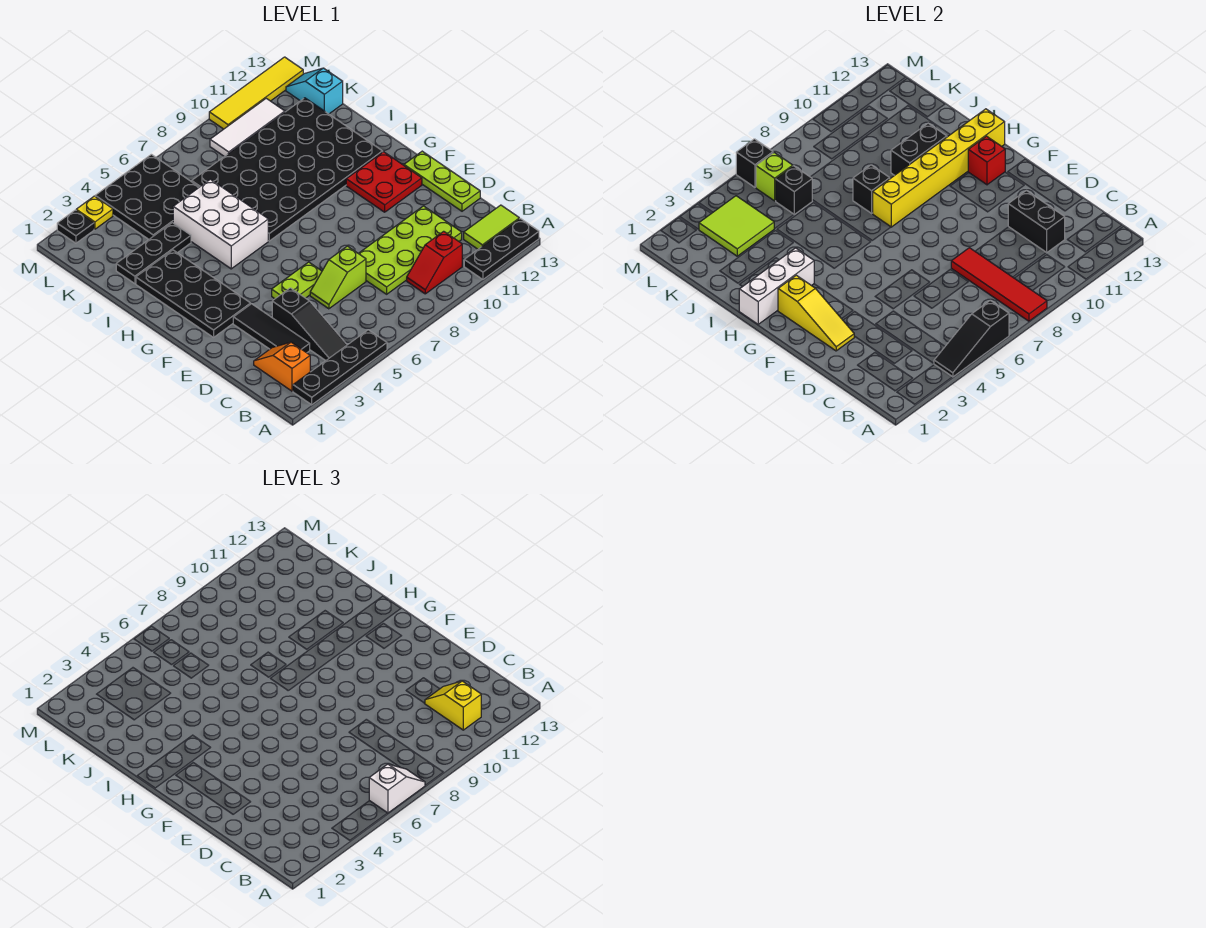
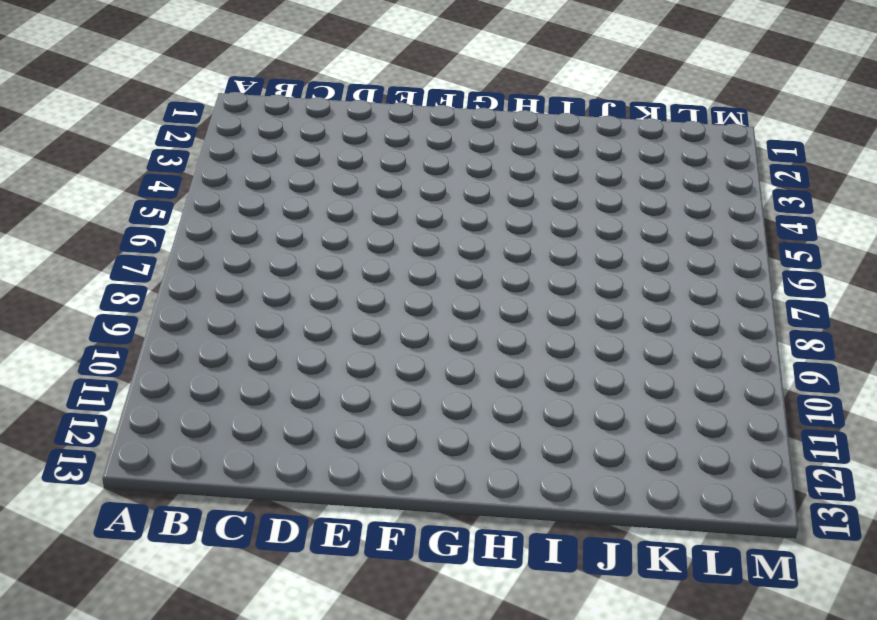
none -> black plate A2:A5 level 1
none -> black plate A11:A13 level 1
none -> orange slope B2:C2 level 1 top B
none -> black slope B4:D4 level 1 top D

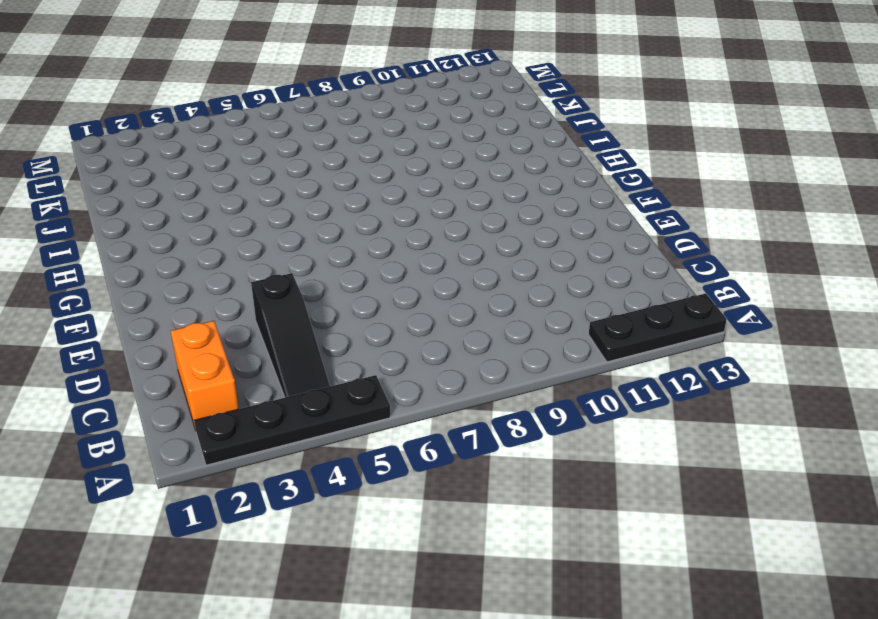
orange brick B2:C2 level 1 -> orange slope B2:C2 level 1 top B
none -> red slope B9:B10 level 1 top 10
none -> lime tile B12:B13 level 1
none -> black tile C3:E3 level 1
none -> lime plate C8:D11 level 1

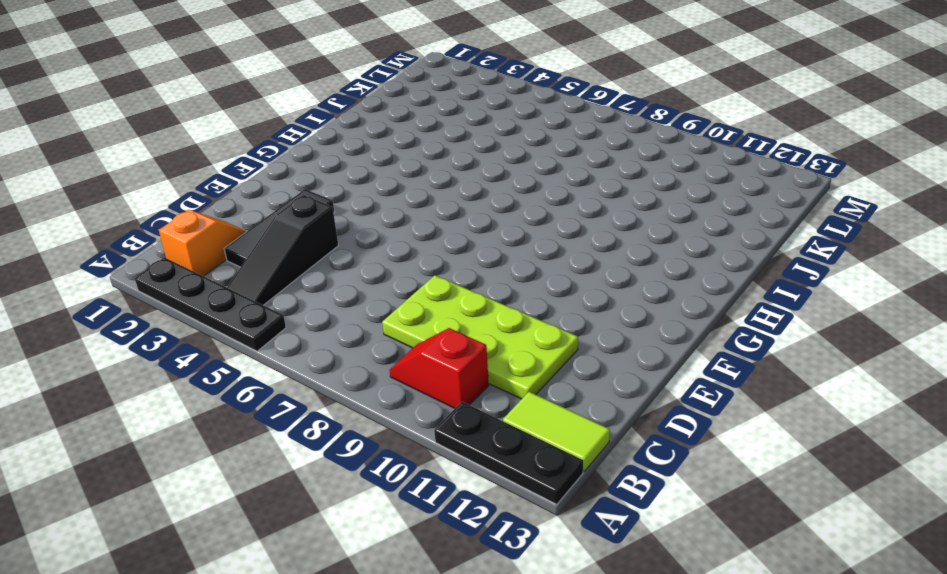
none -> lime slope D6:D7 level 1 top 7
none -> lime plate D13:F13 level 1
none -> lime plate E5:E6 level 1
none -> black plate F2:I3 level 1

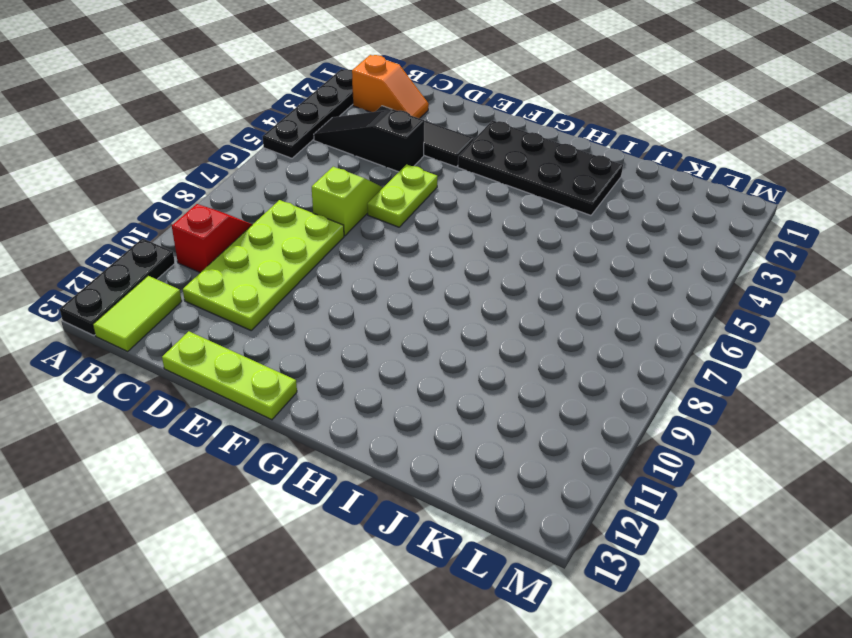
none -> red plate F11:G12 level 1
none -> white brick H5:J6 level 1
none -> black plate H7:K12 level 1
none -> black plate J2:J4 level 1

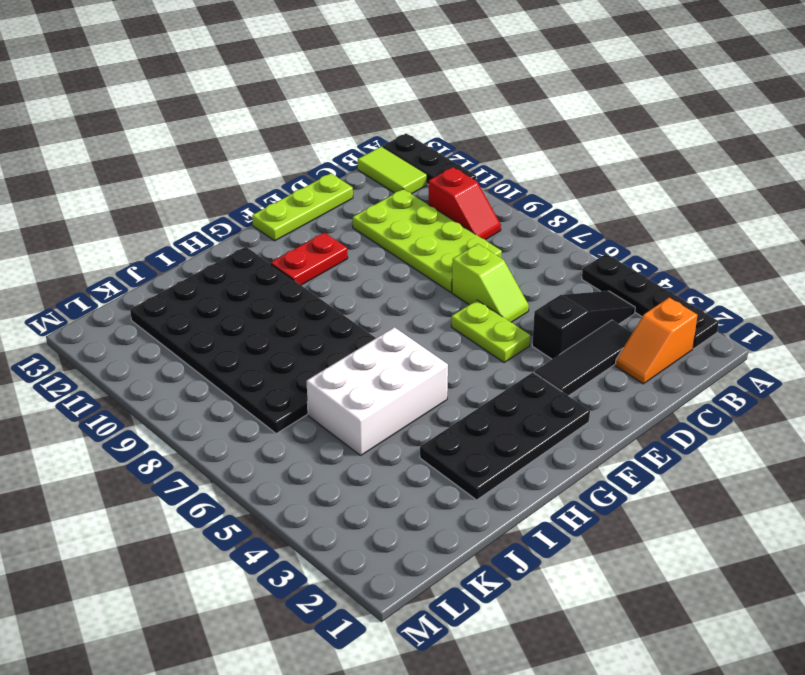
red plate F11:G11 level 1 -> red plate F11:G12 level 1
none -> black plate J2:J4 level 1
none -> black plate K4:M6 level 1
none -> cyan slope K13:L13 level 1 top K
none -> white tile L9:L11 level 1

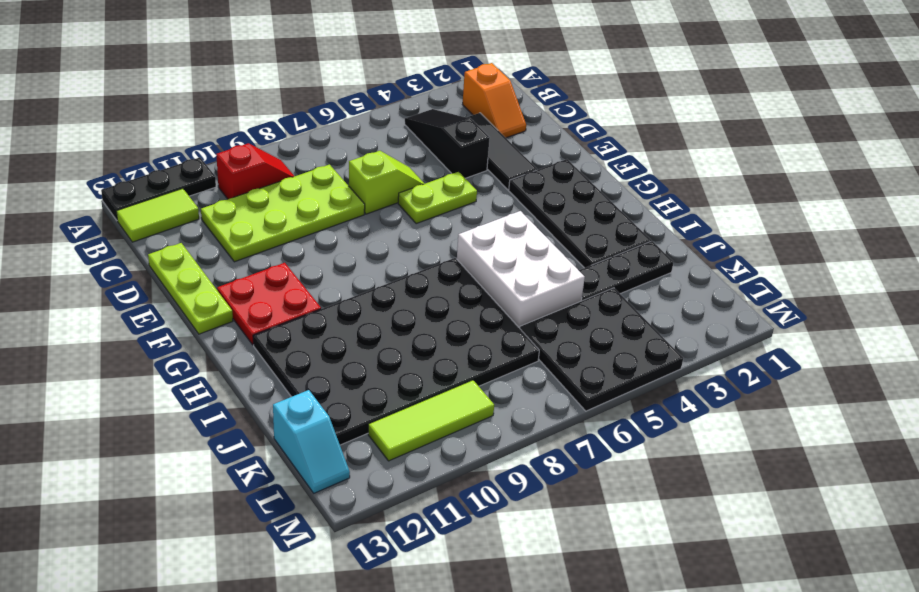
lime tile L9:L11 level 1 -> white tile L9:L11 level 1
none -> black plate A2:A5 level 1
none -> black plate M2 level 1
none -> yellow plate M3 level 1
none -> yellow tile M10:M13 level 1

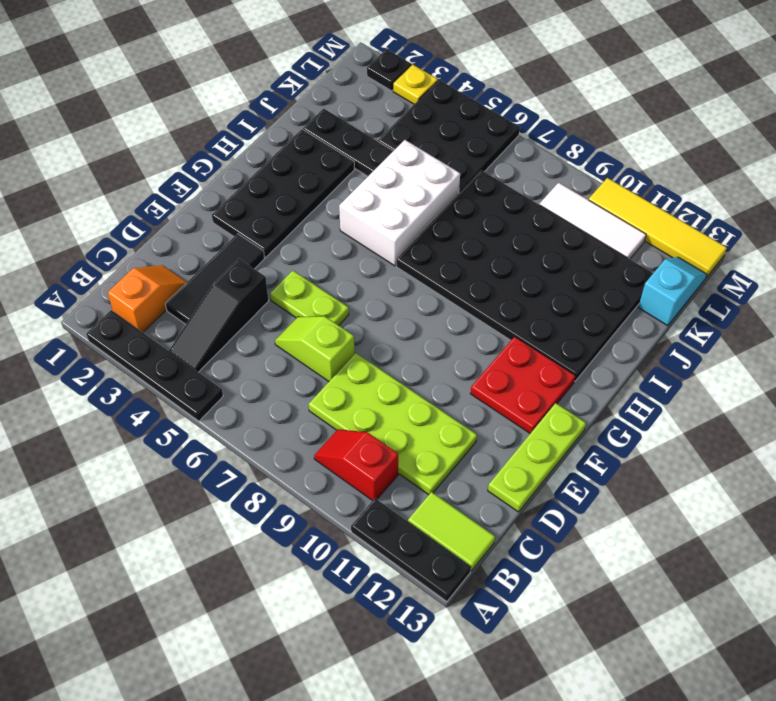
none -> black slope A4:A6 level 2 top 6
none -> red tile A8:D8 level 2
none -> black brick C11:D11 level 2
none -> yellow slope E2:G2 level 2 top G

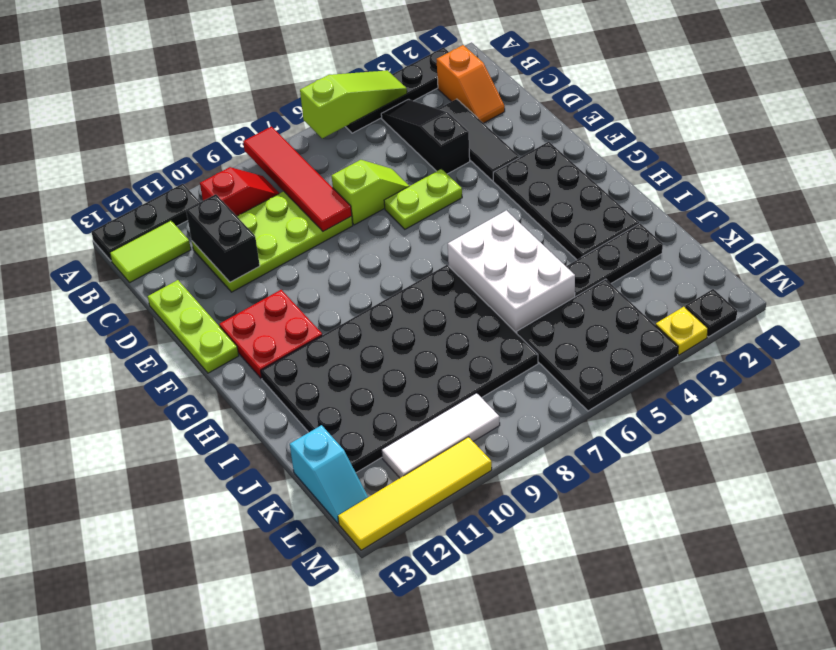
lime slope A4:A6 level 2 top 6 -> black slope A4:A6 level 2 top 6
none -> yellow slope E2:G2 level 2 top G
none -> red brick G12 level 2
none -> white brick H1:H3 level 2
none -> yellow brick H8:H13 level 2

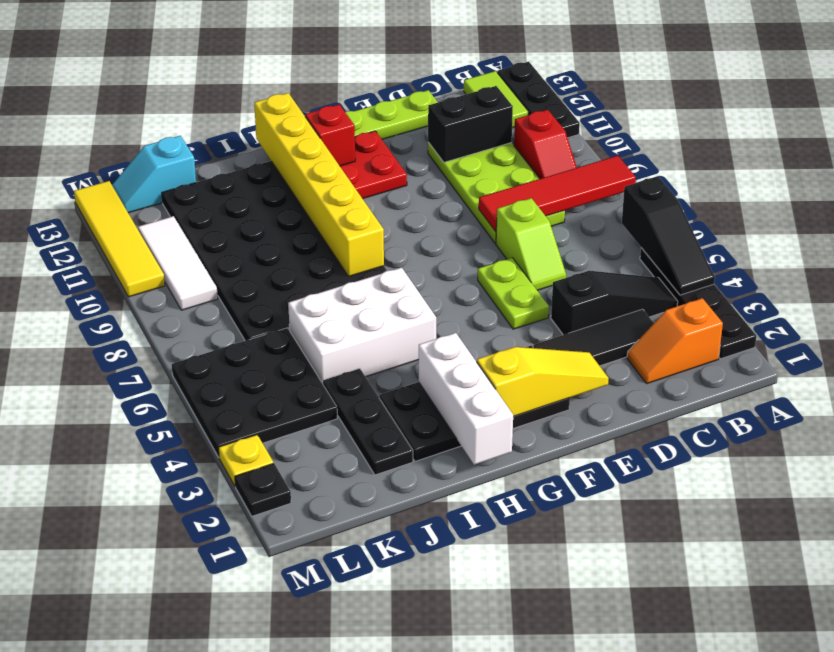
none -> black brick I8 level 2
none -> black brick I10:I11 level 2
none -> lime tile K3:L4 level 2
none -> black brick K6 level 2

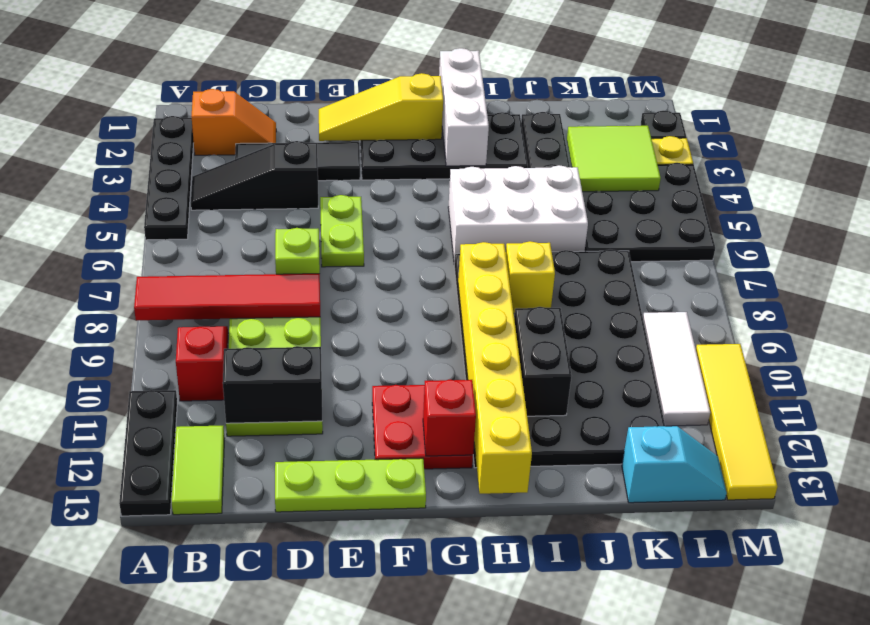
yellow brick I8 level 2 -> black brick I8 level 2
none -> black slope A4:A6 level 2 top 6
none -> black brick K6 level 2
none -> lime brick L6 level 2
none -> black brick M6 level 2

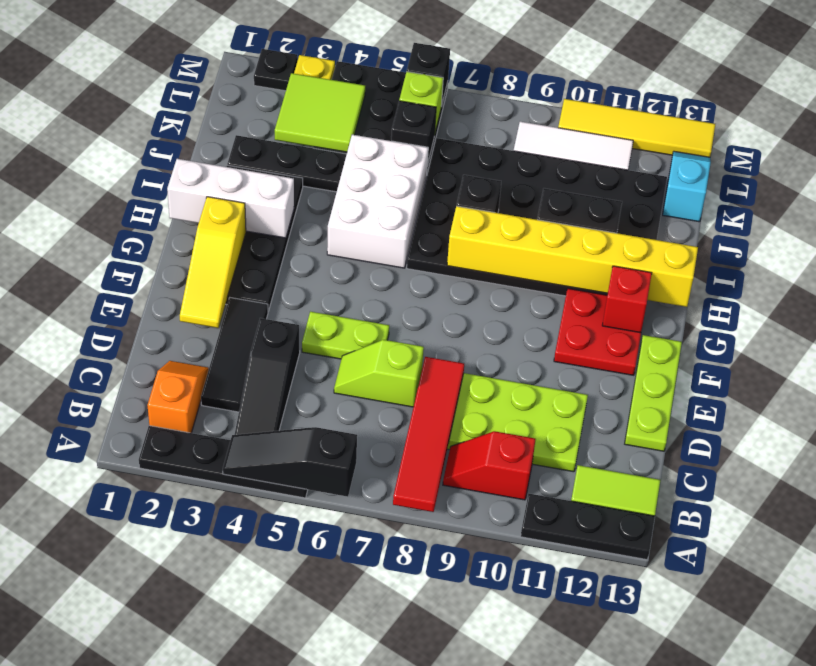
none -> black brick C11:D11 level 2
none -> white slope A6:A7 level 3 top 6
none -> yellow slope B11:C11 level 3 top B

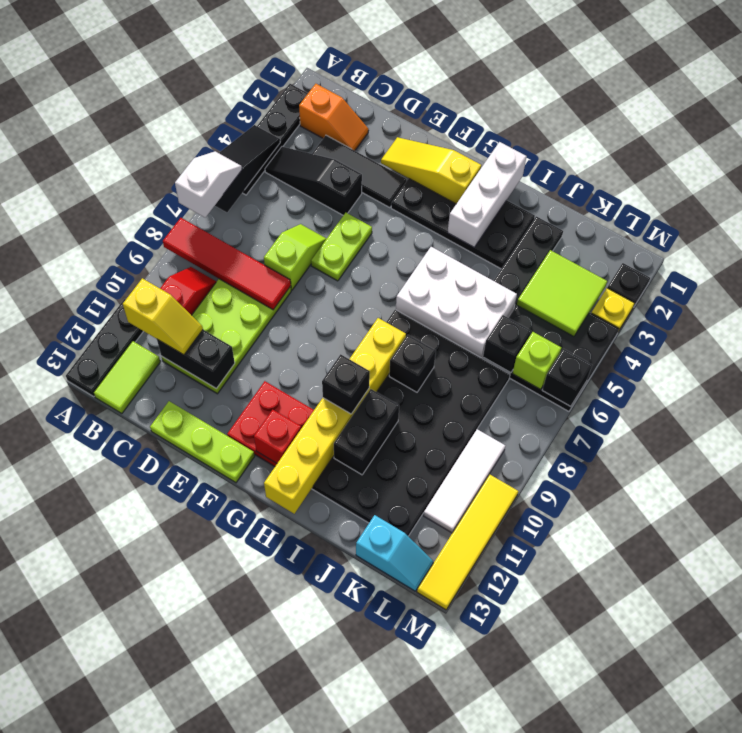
white slope A6:A7 level 3 top 7 -> white slope A6:A7 level 3 top 6
black brick H10 level 3 -> none

